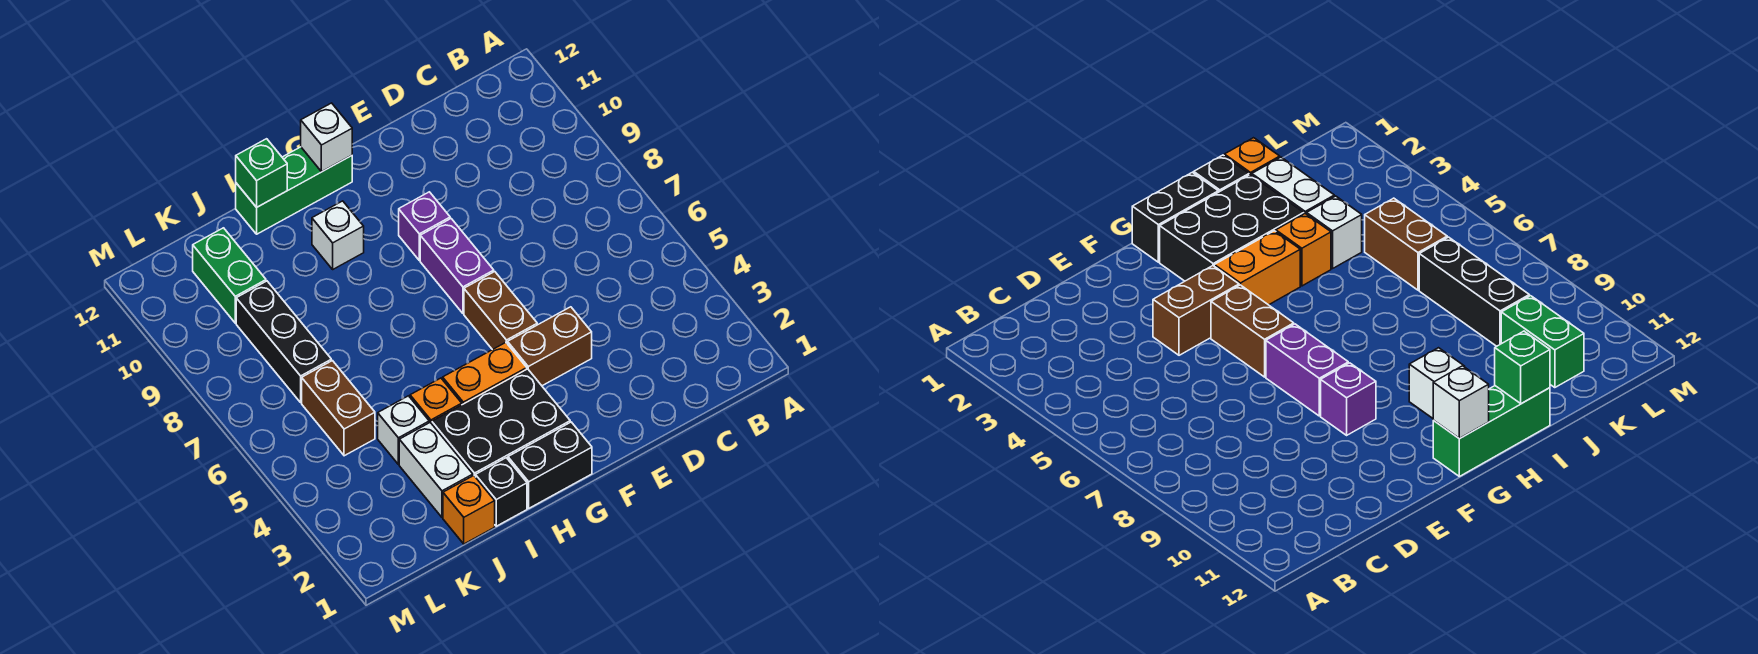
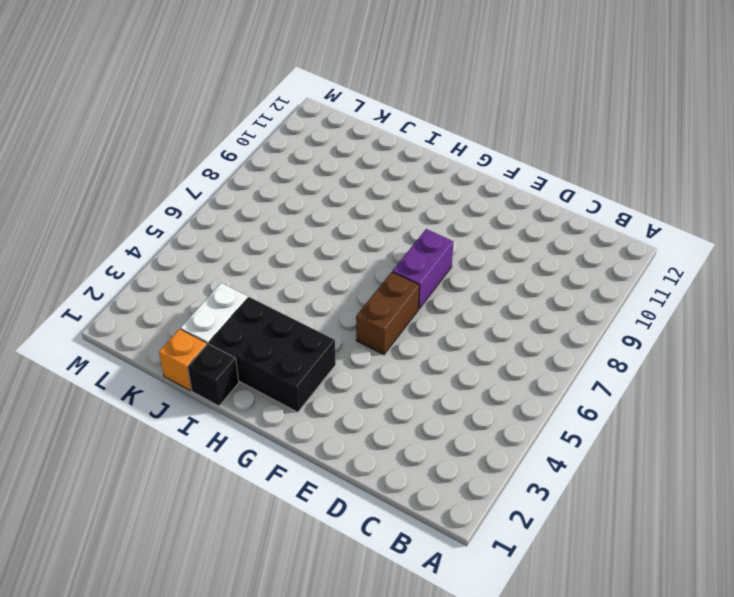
none -> brown brick E4:F4 level 1
none -> purple brick F9 level 1
none -> black brick G1:H1 level 1

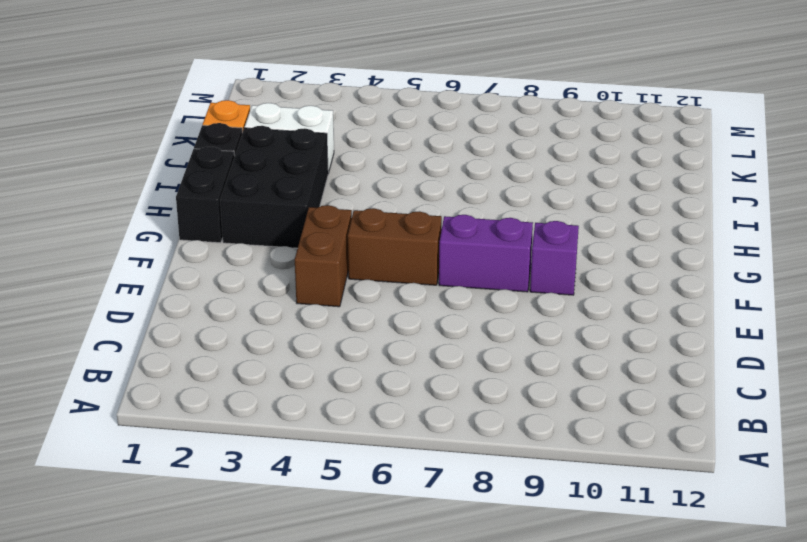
none -> orange brick G4:H4 level 1
none -> green brick G12:I12 level 1
none -> white brick H10 level 1

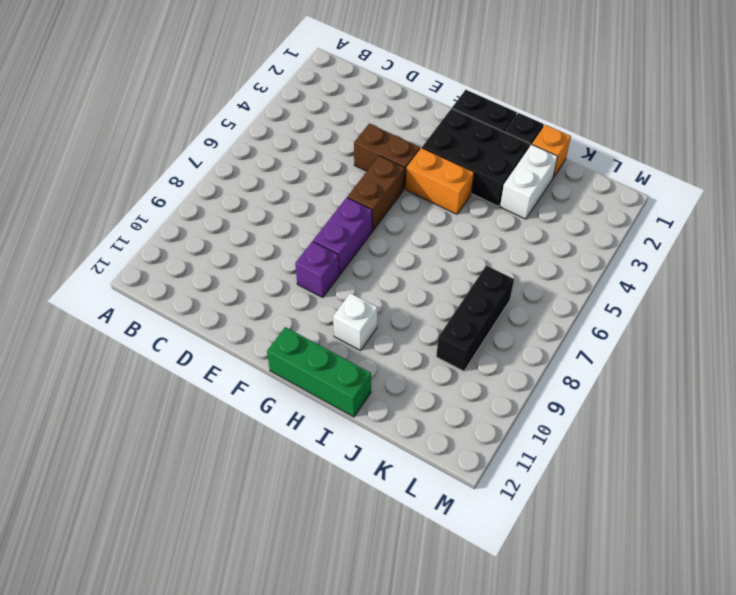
none -> orange brick I4 level 1
none -> white brick J4 level 1
none -> brown brick K5:K6 level 1

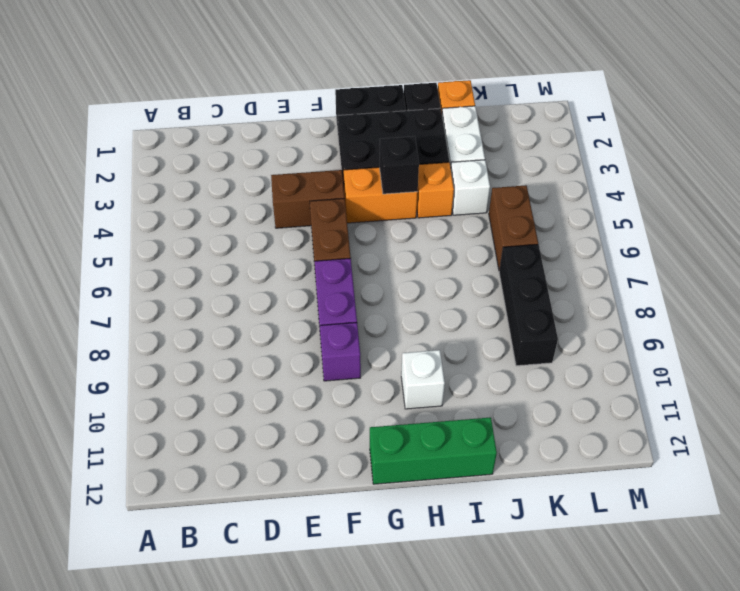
black brick H4 level 2 -> none
none -> green brick K10:K11 level 1
none -> white brick G12 level 2
none -> green brick I12 level 2

